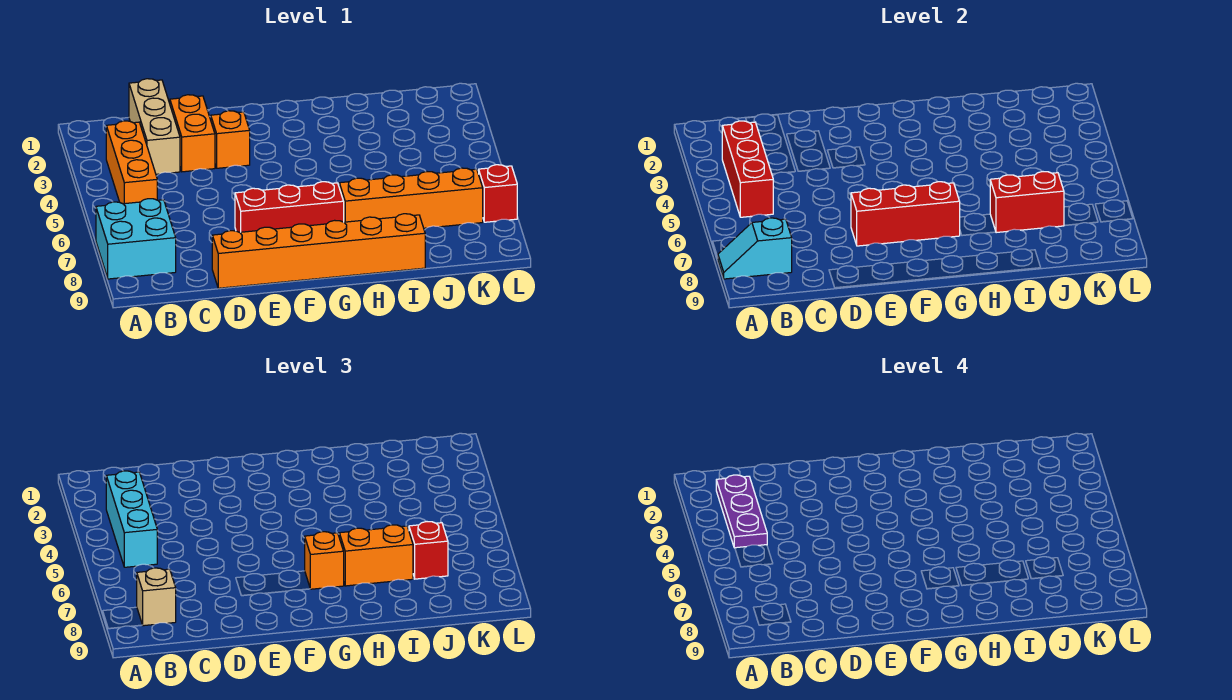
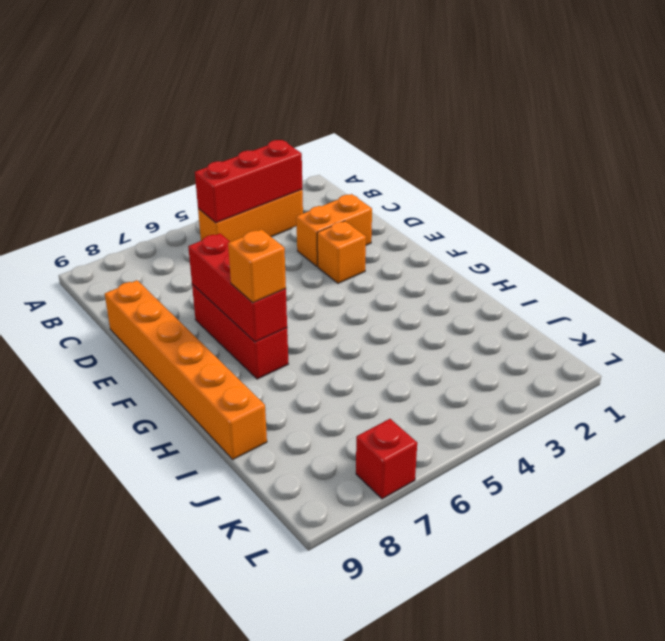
none -> cyan brick A7:B8 level 1
none -> tan brick C1:C3 level 1
none -> orange brick H7:K7 level 1

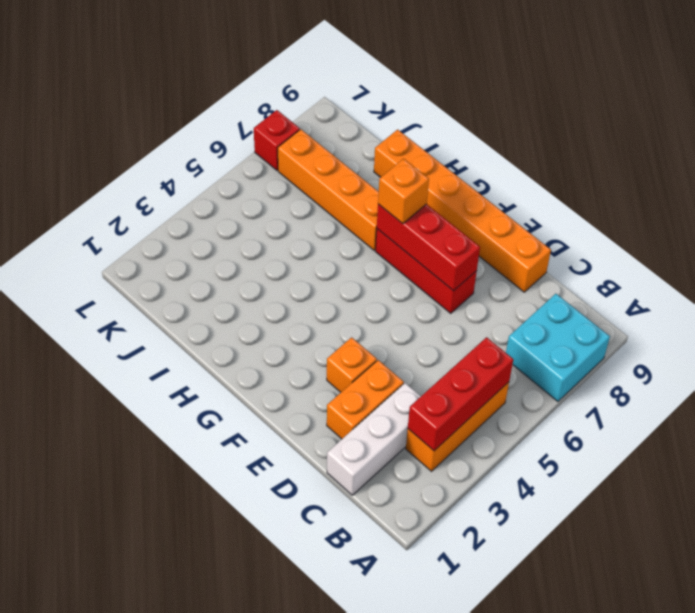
white brick C1:C3 level 1 -> tan brick C1:C3 level 1
none -> cyan slope A8:B8 level 2 top B
none -> red brick I7:J7 level 2
none -> cyan brick B3:B5 level 3

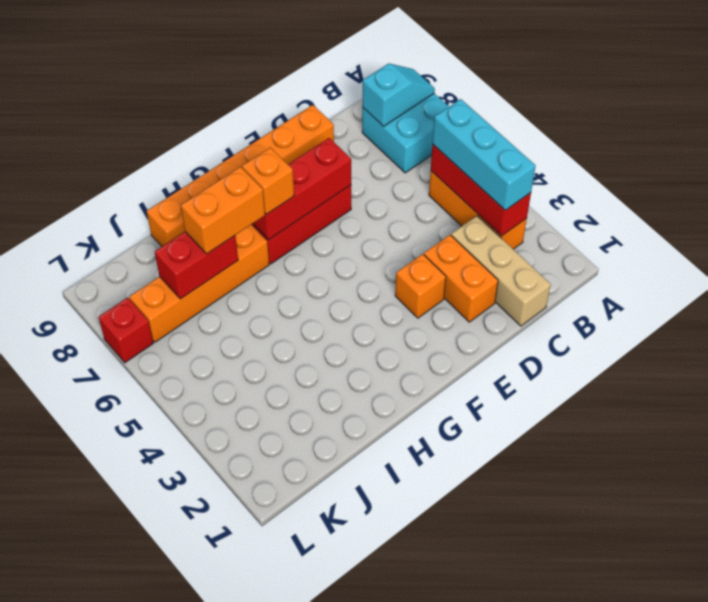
none -> tan brick B8 level 3
none -> red brick J7 level 3
none -> purple plate B2:B4 level 4

